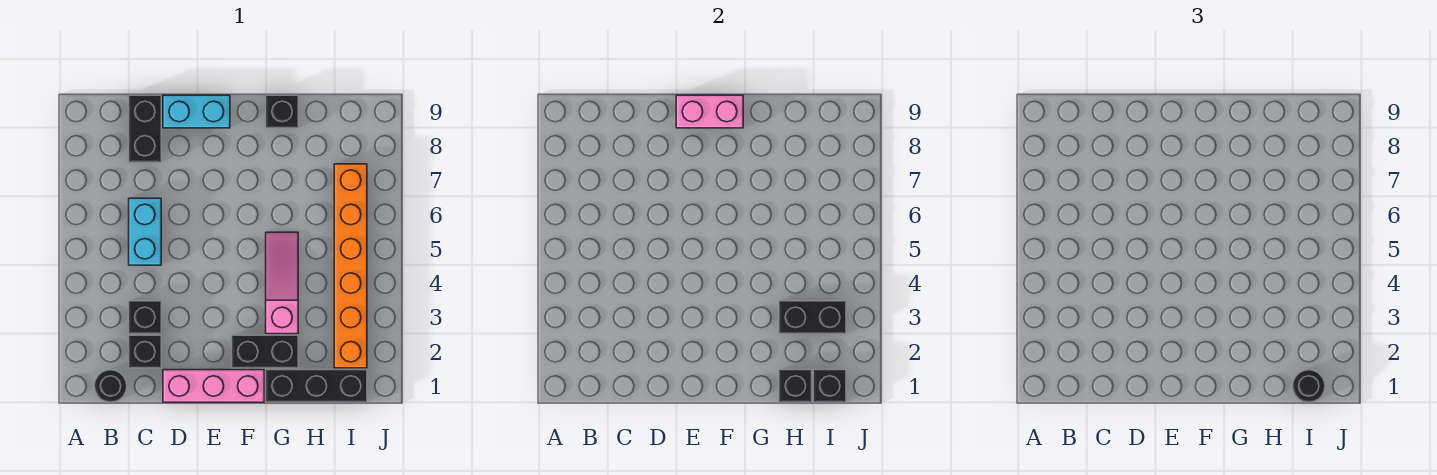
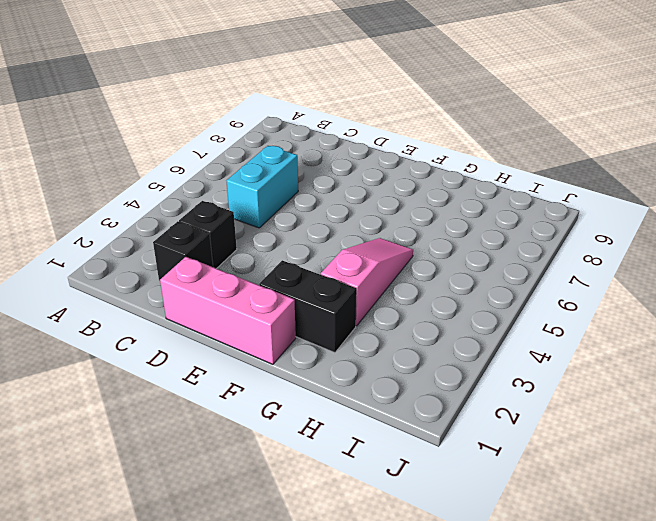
none -> black round brick B1 level 1
none -> black brick C8:C9 level 1
none -> cyan brick D9:E9 level 1

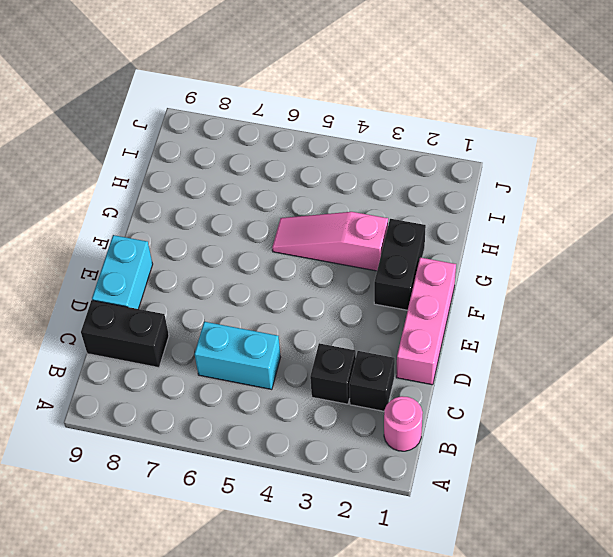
pink round brick B1 level 1 -> black round brick B1 level 1
none -> black brick G1:I1 level 1
none -> black brick G9 level 1
none -> orange brick I2:I7 level 1

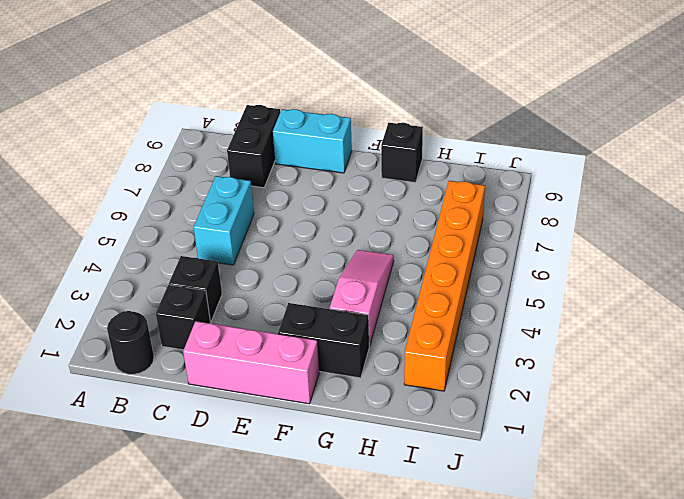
none -> black brick G1:I1 level 1
none -> pink brick E9:F9 level 2
none -> black brick H1 level 2

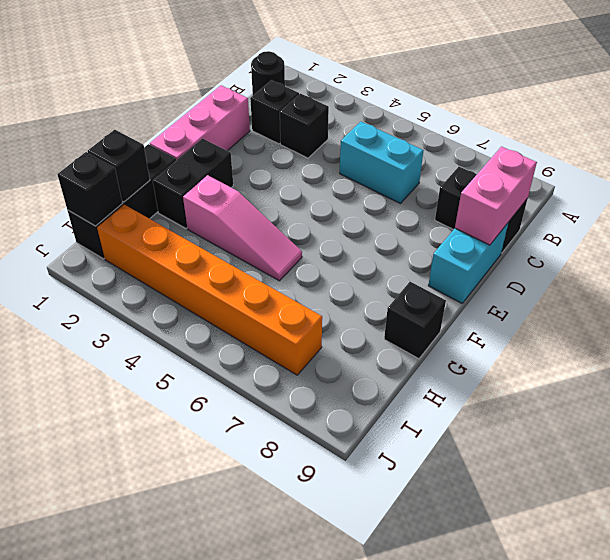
pink brick C9:D9 level 2 -> pink brick E9:F9 level 2
none -> black brick H3:I3 level 2
none -> black round brick I1 level 3

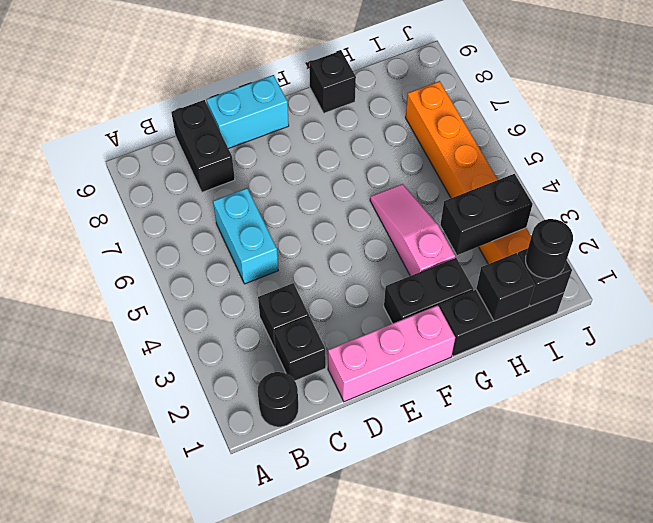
none -> pink brick E9:F9 level 2

